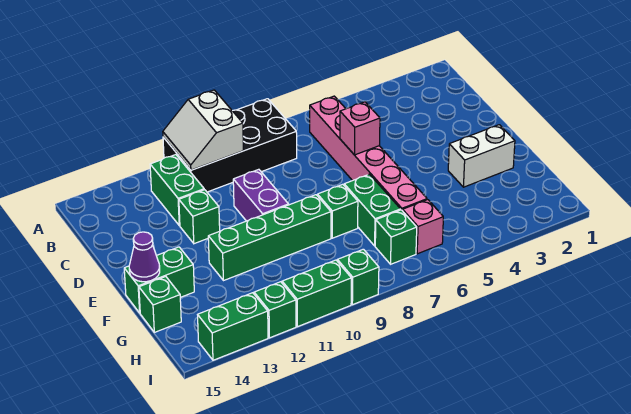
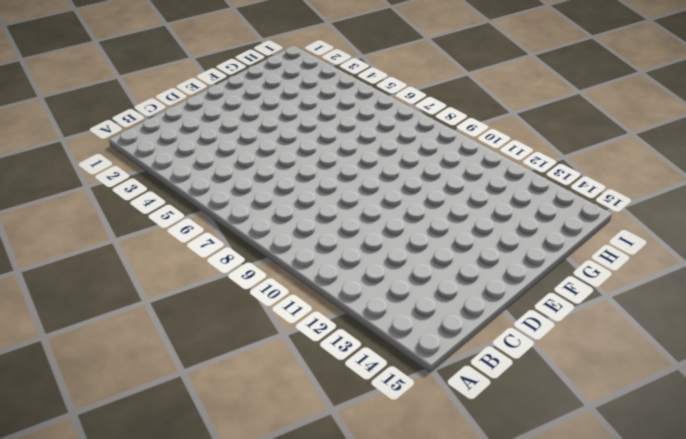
none -> black brick A8:B11 level 1
none -> pink brick B6:G6 level 1
none -> green brick B12:C12 level 1

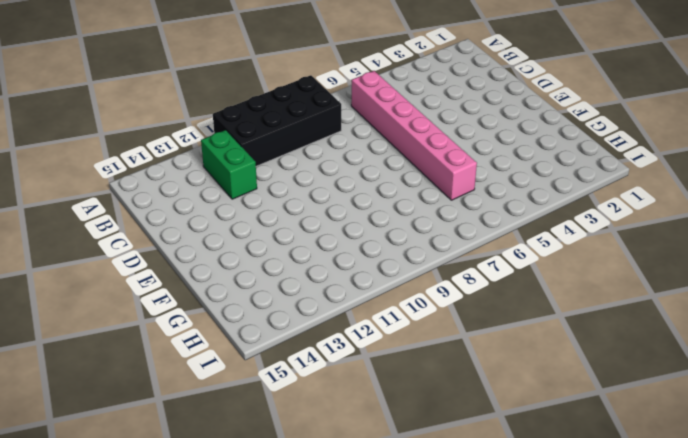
none -> purple brick D10:E10 level 1
none -> green brick D12 level 1
none -> white brick F2:F3 level 1

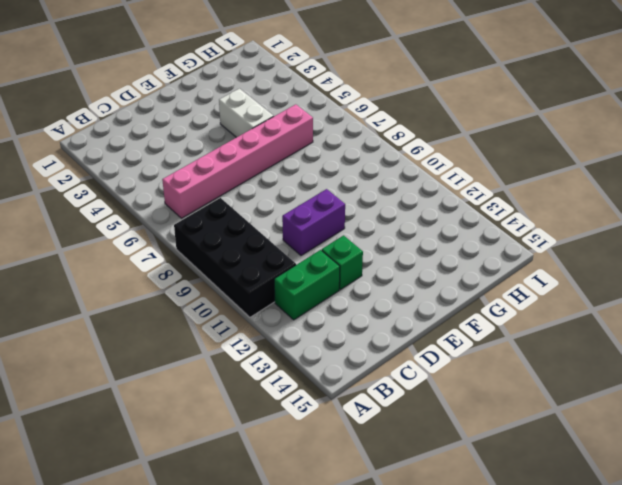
white brick F4:F5 level 1 -> white brick F2:F3 level 1
none -> green brick F7:G7 level 1
none -> green brick F8 level 1
none -> green brick F9:F12 level 1

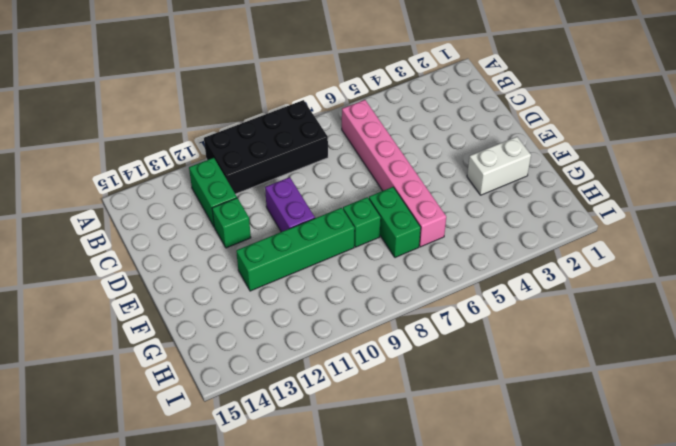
none -> green brick F14:F15 level 1
none -> green brick G15 level 1
none -> pink brick H6 level 1

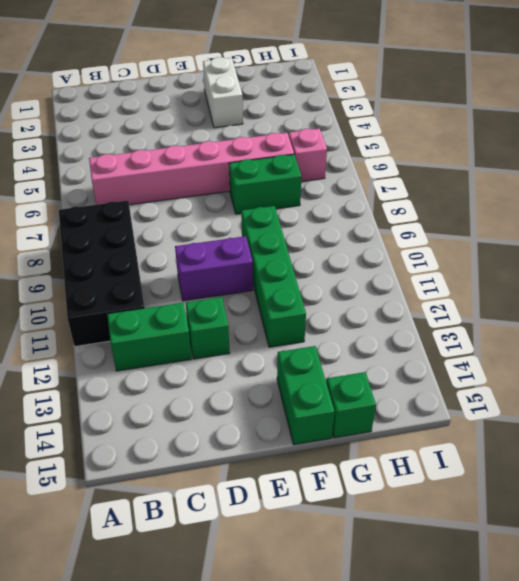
none -> green brick F8 level 1
none -> green brick H7 level 1
none -> green brick I9 level 1

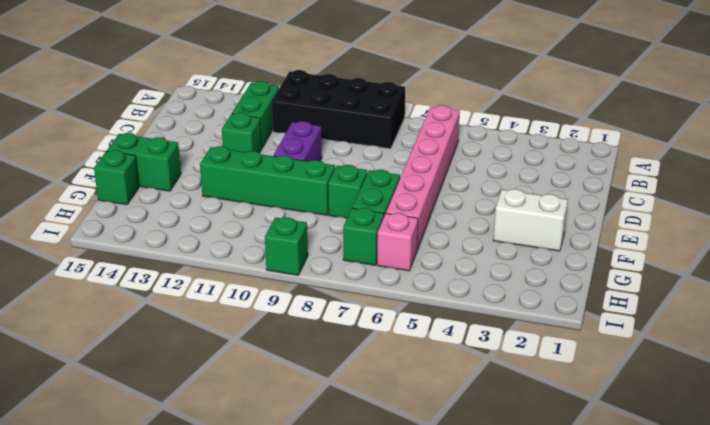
none -> green brick I10:I11 level 1
none -> green brick I12 level 1
none -> green brick I13:I14 level 1

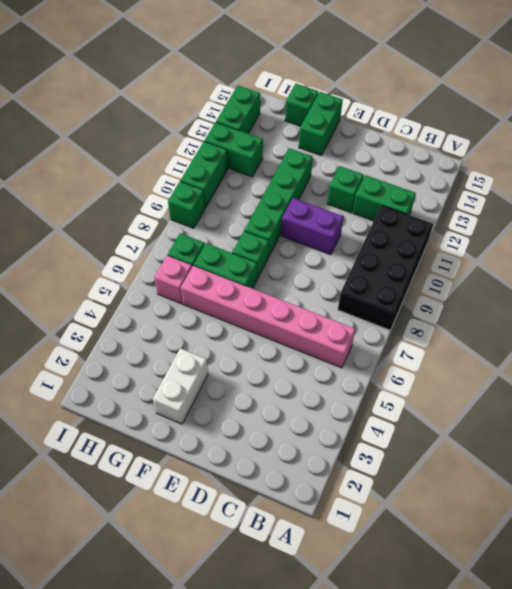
green brick H12:I12 level 1 -> green brick I12 level 1
none -> white slope A10:B11 level 2 top 10
none -> pink brick D6 level 2
none -> purple cone F15 level 2

